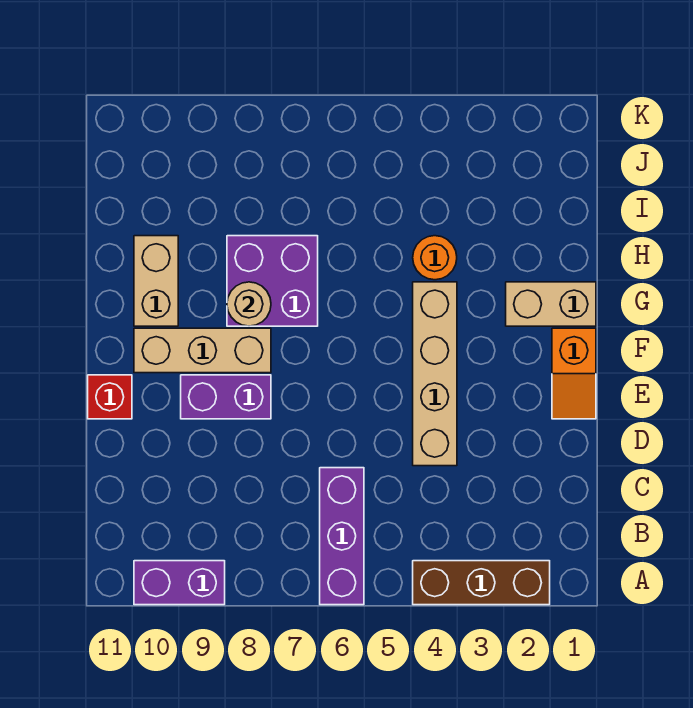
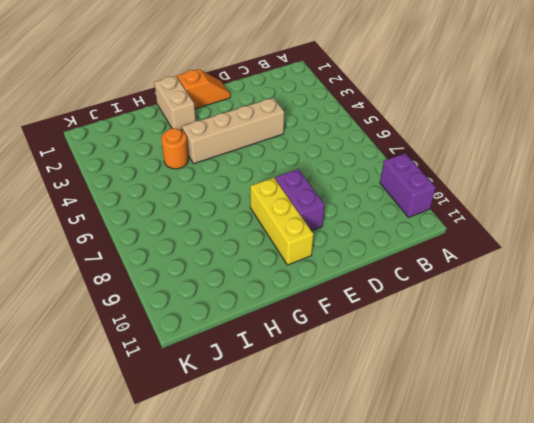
yellow brick F8:F10 level 1 -> tan brick F8:F10 level 1
none -> brown brick A2:A4 level 1
none -> purple brick A6:C6 level 1
none -> red brick E11 level 1

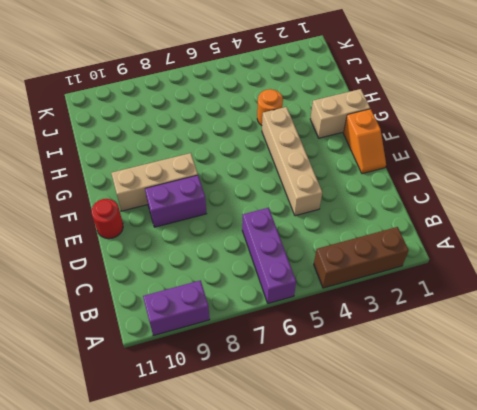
red round brick E11 level 1 -> red brick E11 level 1
none -> purple brick G7:H8 level 1
none -> tan brick G10:H10 level 1
none -> tan round brick G8 level 2

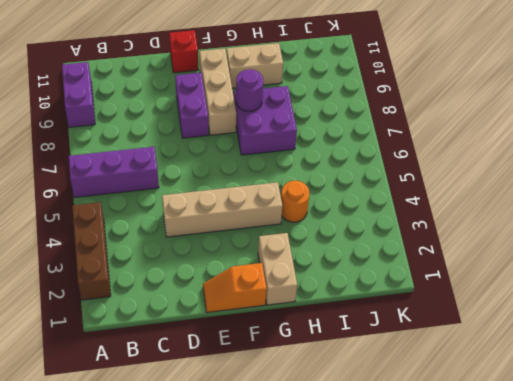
purple round brick G8 level 2 -> tan round brick G8 level 2

